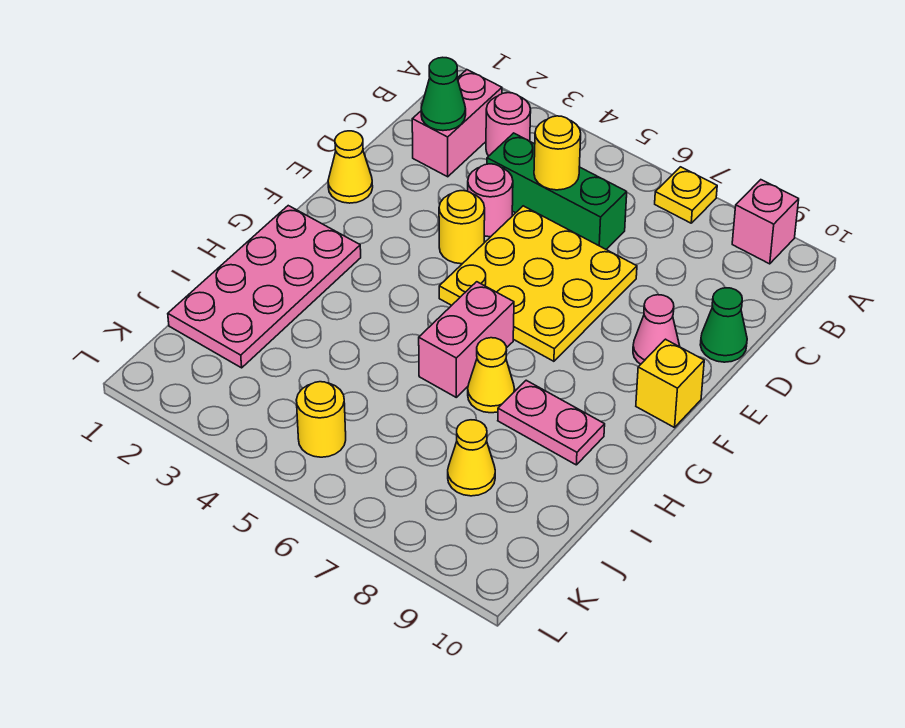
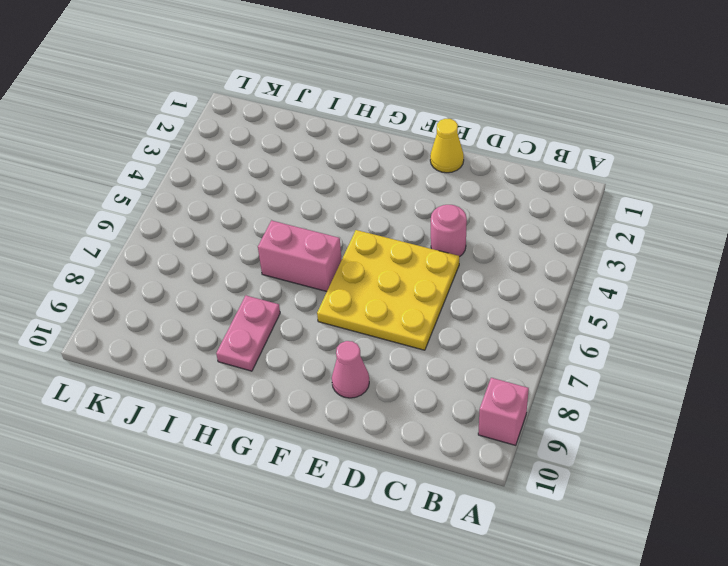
none -> yellow plate A7 level 1
none -> pink brick B2:C2 level 1
none -> pink round brick B3 level 1

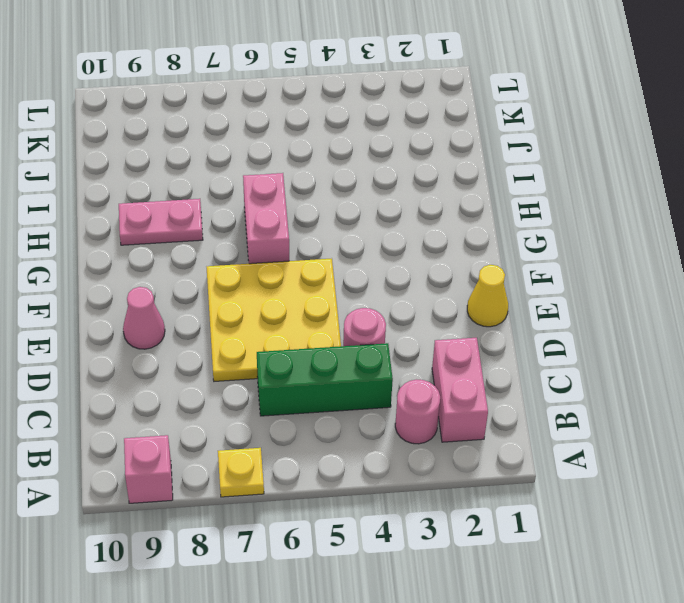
none -> green cone D10 level 1
none -> yellow round brick E4 level 1
none -> yellow brick F10 level 1

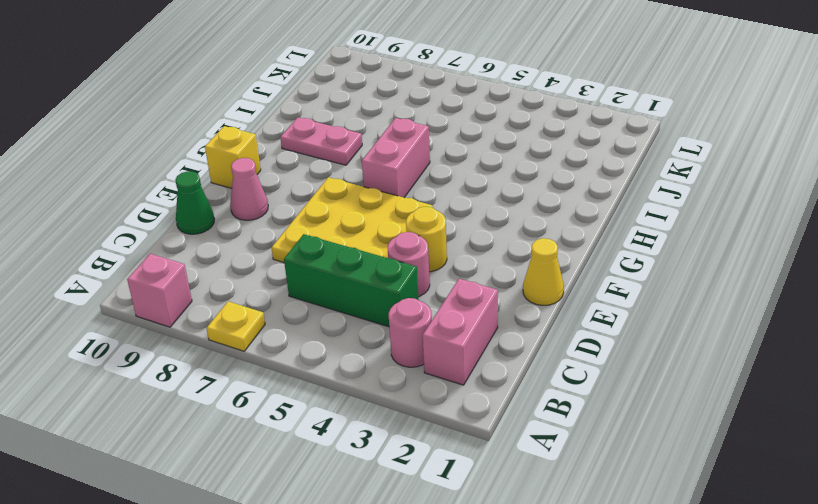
none -> pink plate G1:J2 level 1
none -> yellow cone H7 level 1
none -> yellow cone J8 level 1

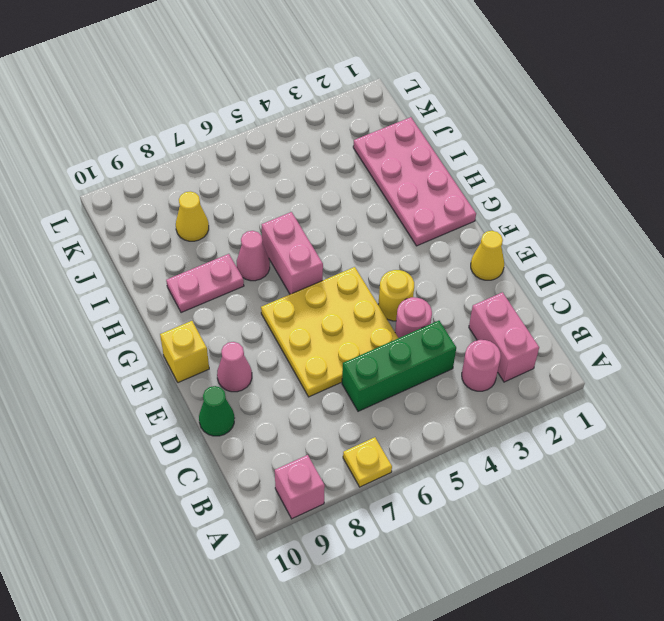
pink cone H7 level 1 -> yellow cone H7 level 1
none -> yellow round brick K5 level 1
none -> green cone C2 level 2
none -> yellow round brick C5 level 2

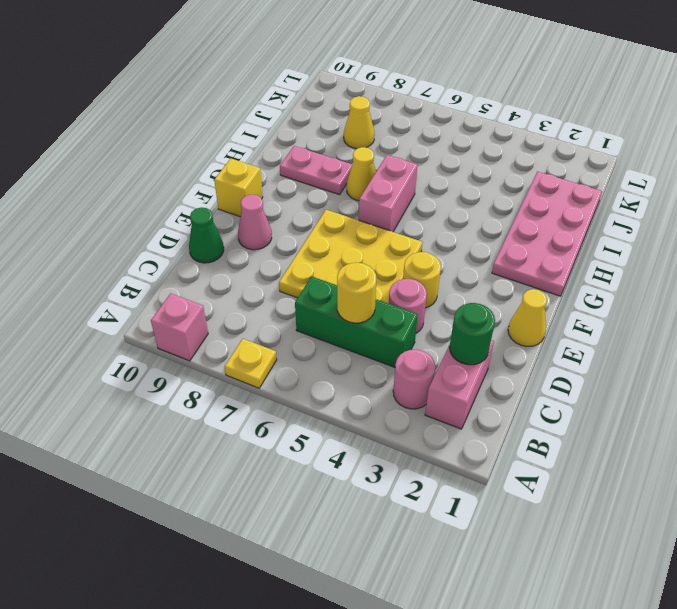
green round brick C2 level 2 -> green cone C2 level 2
none -> yellow round brick K5 level 1

